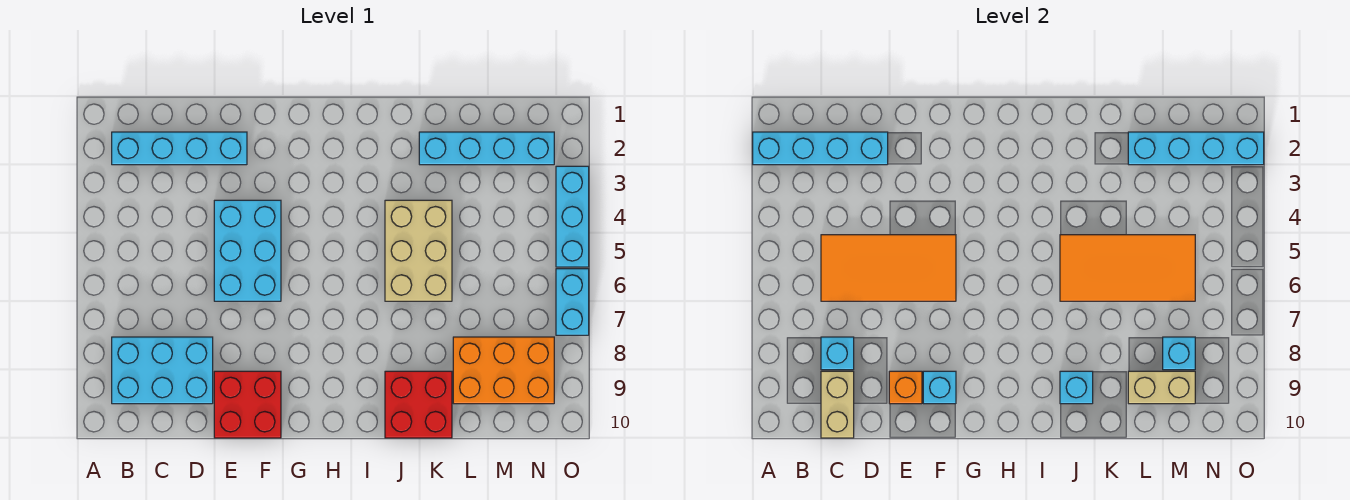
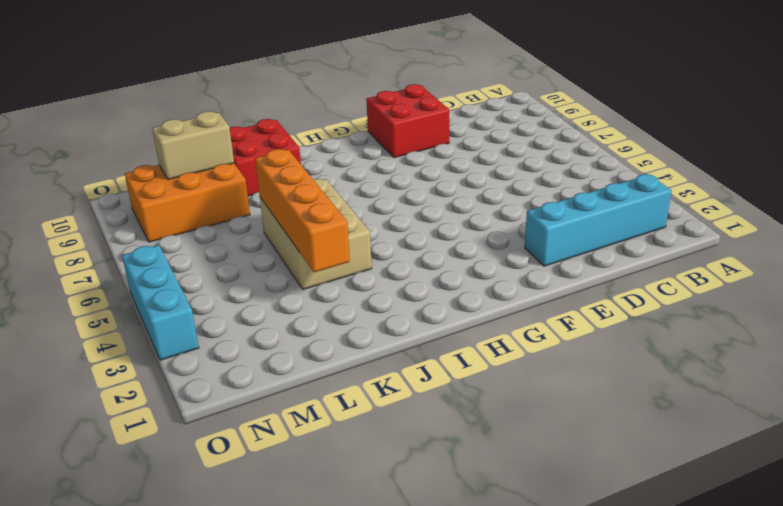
orange brick K3:K6 level 2 -> orange tile J5:M6 level 2
none -> cyan brick B8:D9 level 1
none -> cyan brick E4:F6 level 1
none -> cyan brick K2:N2 level 1

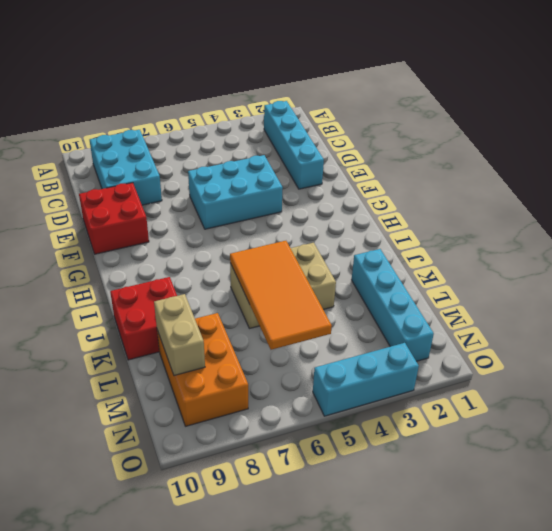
none -> cyan brick O6:O7 level 1
none -> cyan brick A2:D2 level 2
none -> orange tile C5:F6 level 2

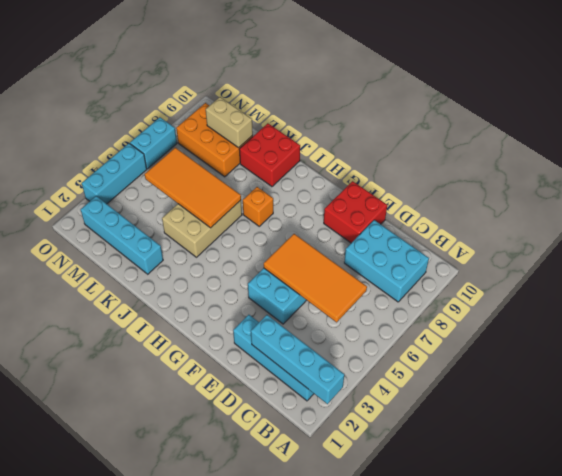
orange brick I7 level 1 -> orange brick E9 level 2
none -> cyan brick C8 level 2
none -> tan brick C9:C10 level 2
none -> cyan brick F9 level 2

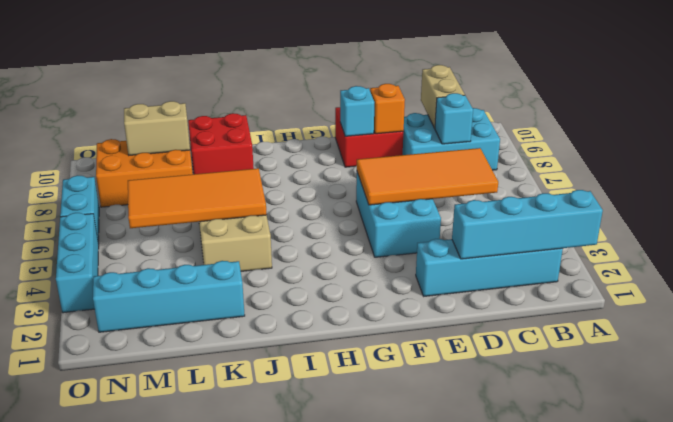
none -> cyan brick J9 level 2
none -> cyan brick L2:O2 level 2
none -> cyan brick M8 level 2

